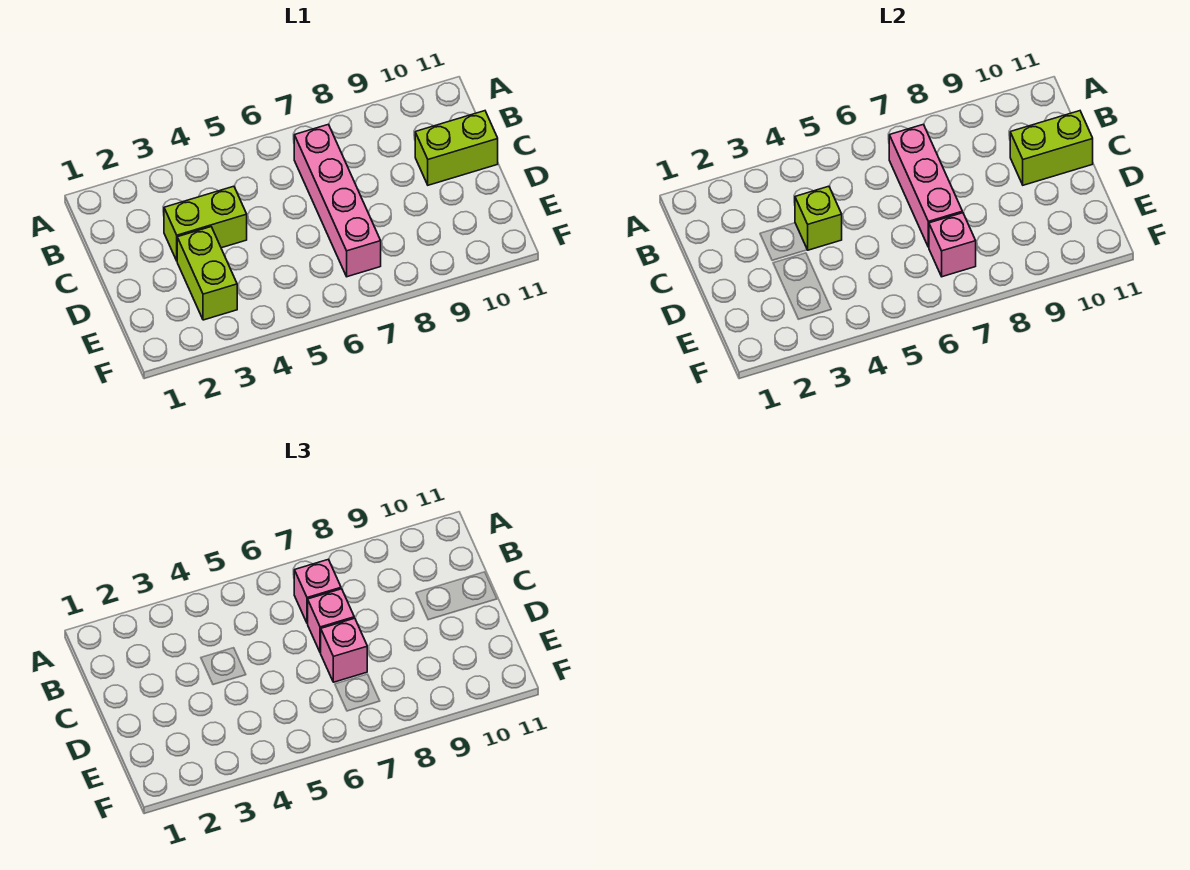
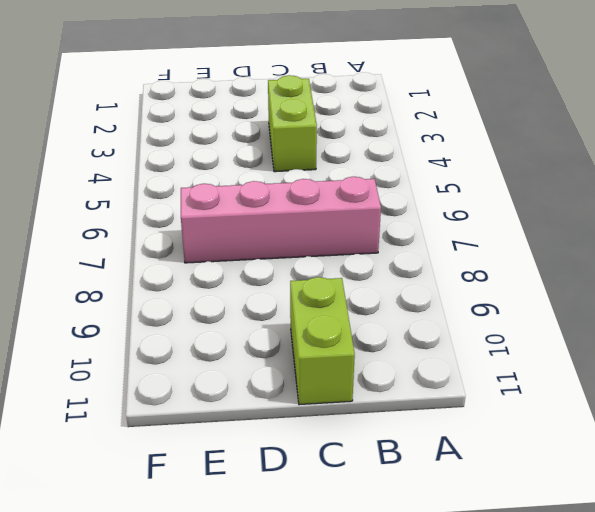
none -> lime brick D3:E3 level 1
none -> pink brick B7:D7 level 2

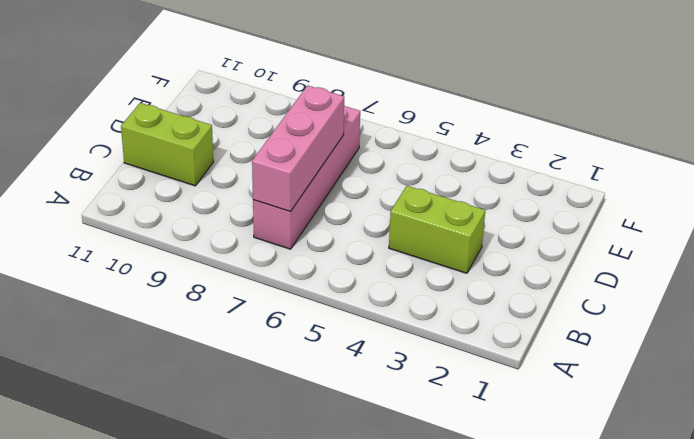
none -> lime brick D3:E3 level 1
none -> lime brick C4 level 2

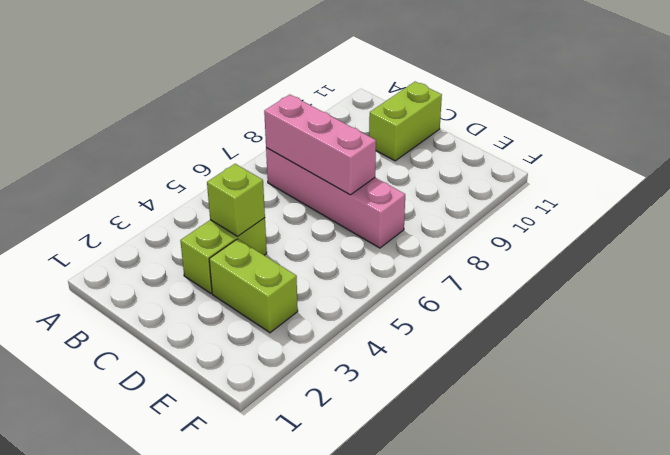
none -> lime brick C10:C11 level 2
none -> pink brick E7 level 2

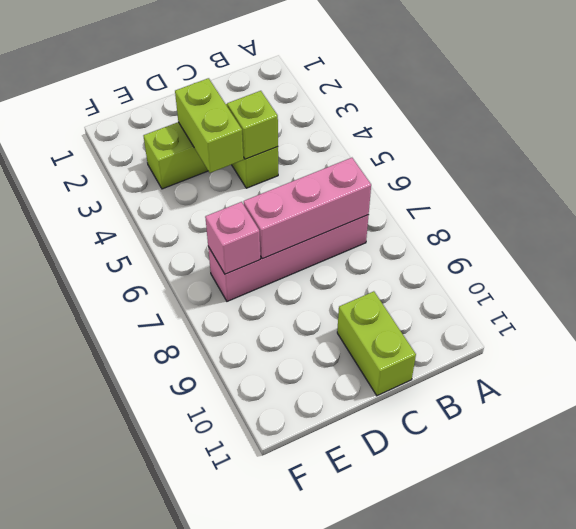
lime brick D3:D4 level 2 -> lime brick C10:C11 level 2
none -> pink brick B7 level 3
none -> pink brick C7 level 3

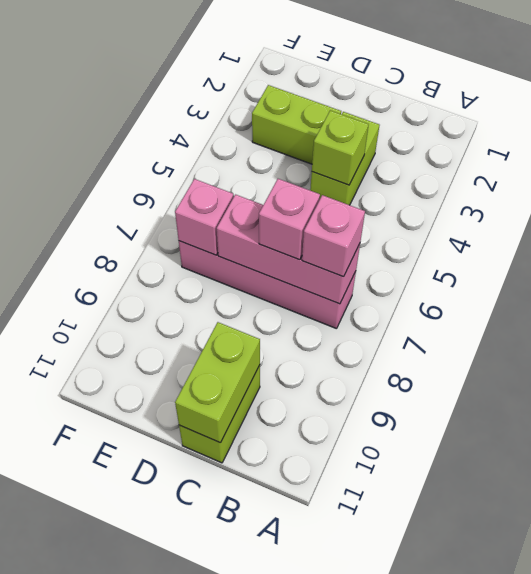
none -> pink brick D7 level 3

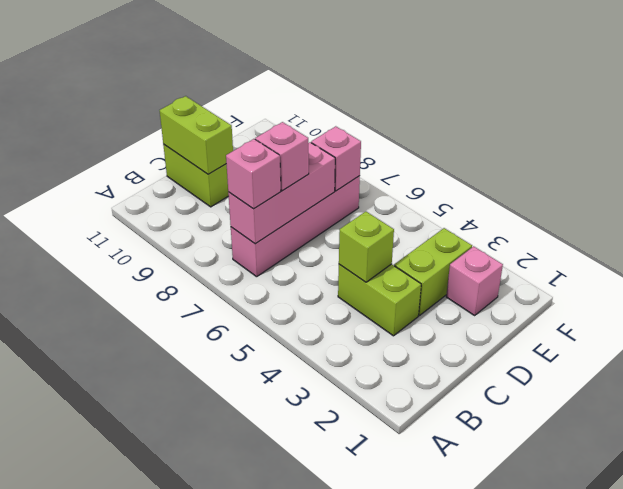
pink brick E2 level 1 -> pink brick D7 level 3

